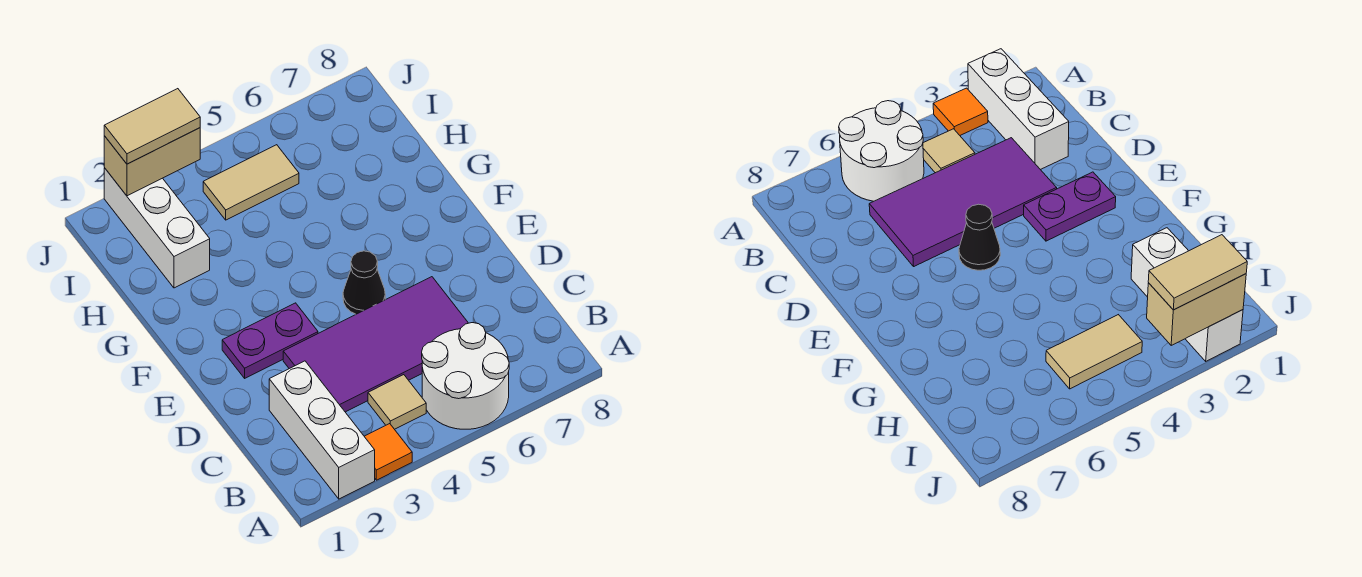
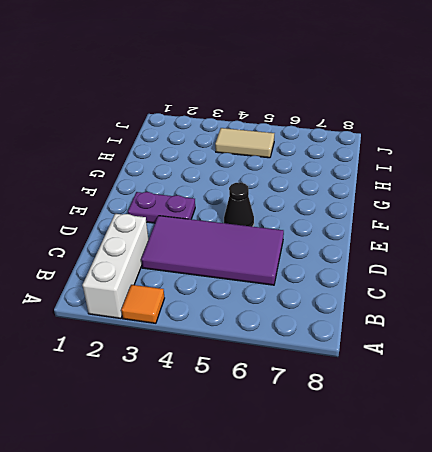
none -> white round brick A5:B6 level 1
none -> tan tile B4 level 1

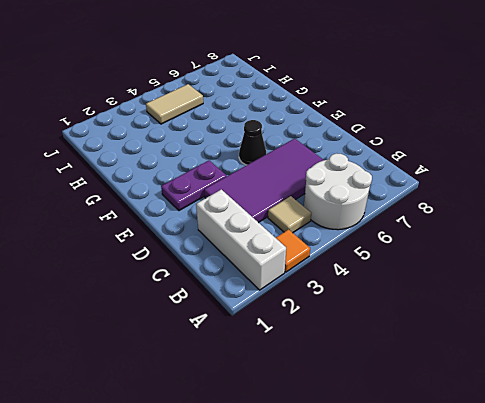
none -> white brick H2:J2 level 1
none -> tan brick J2:J3 level 2

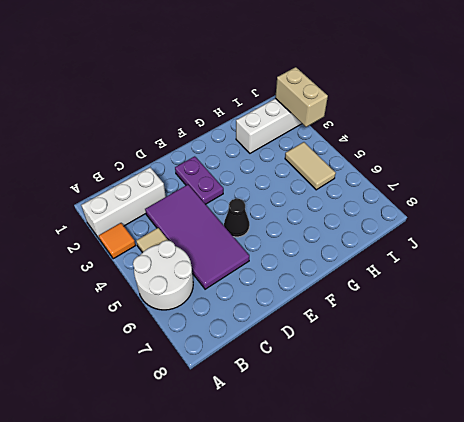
none -> tan tile J2:J3 level 3

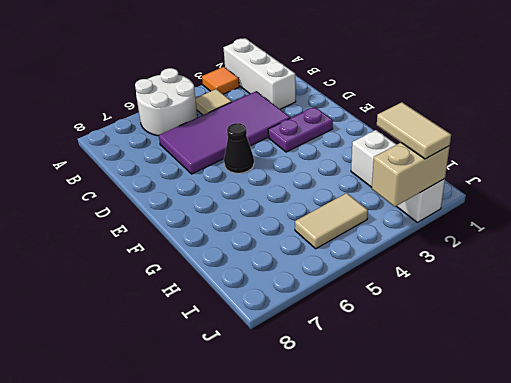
tan tile I2:J2 level 3 -> tan tile J2:J3 level 3

